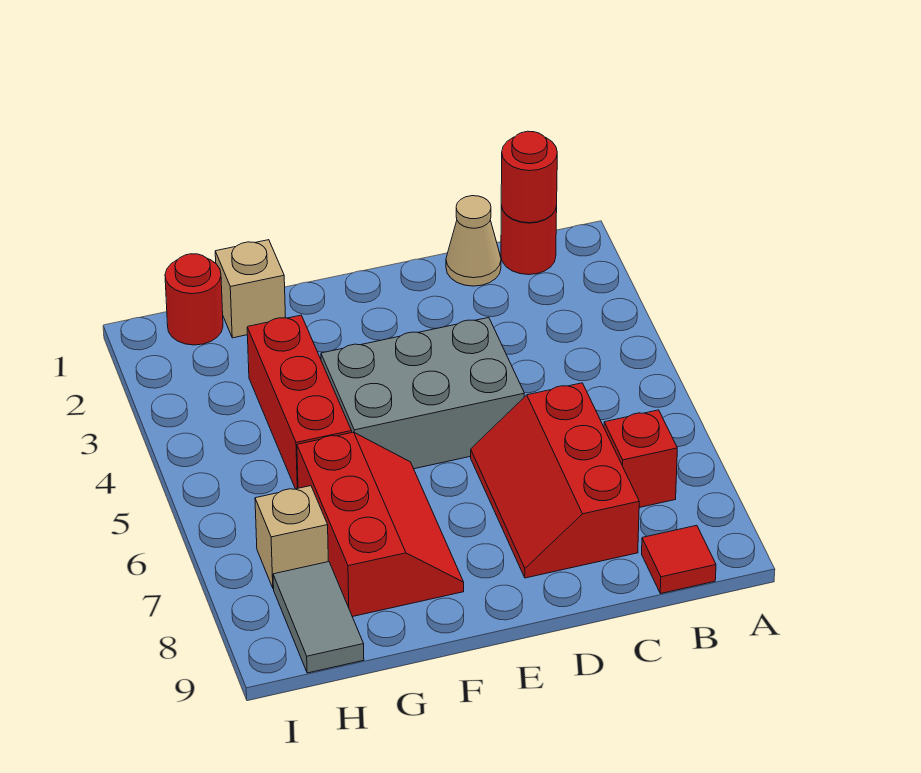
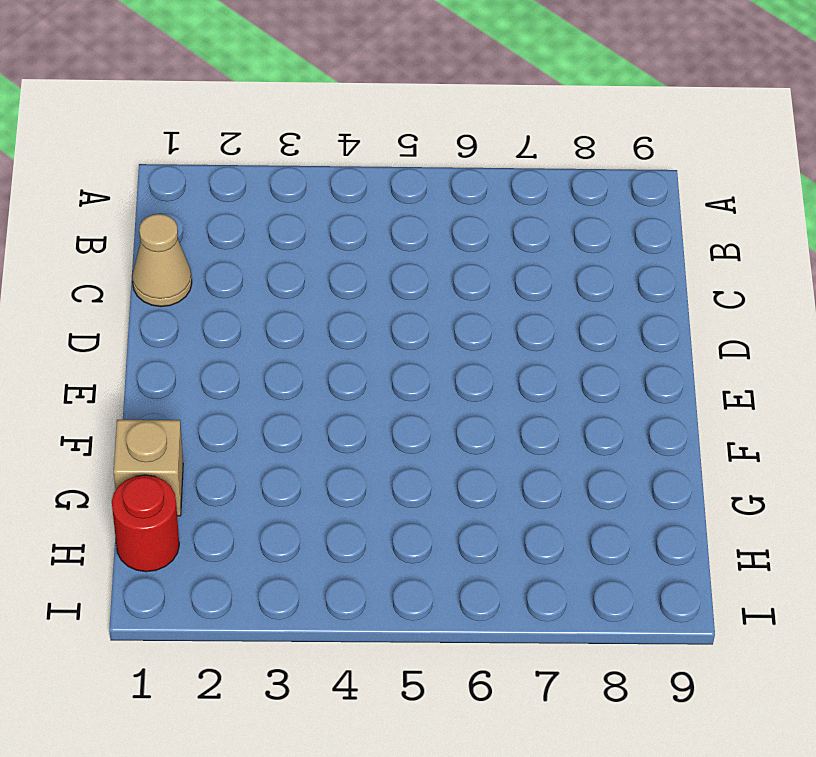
none -> red round brick B1 level 1
none -> red brick B7 level 1
none -> red tile B9 level 1

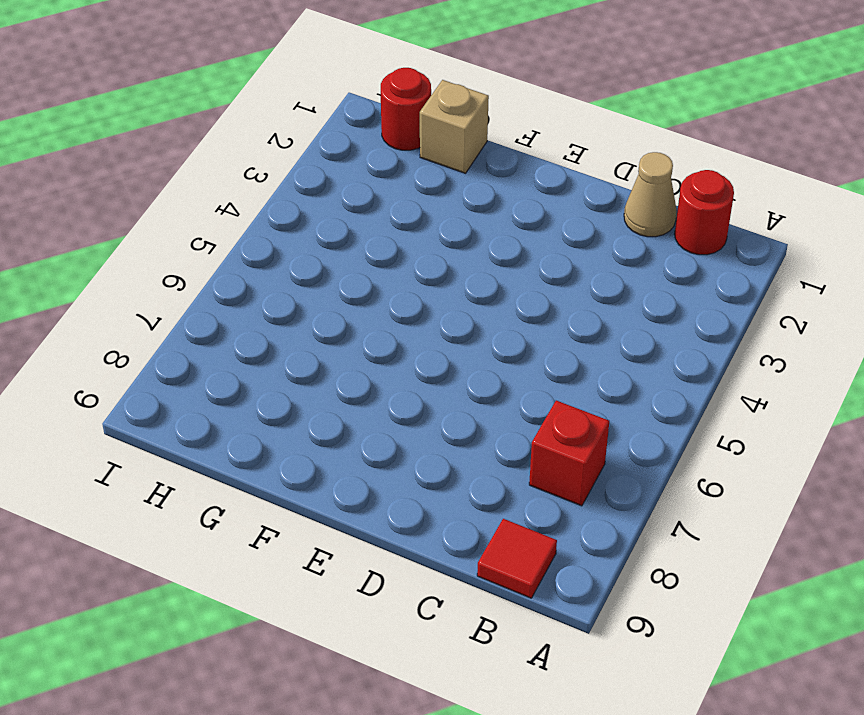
none -> red slope C6:D8 level 1 top C
none -> grey brick D4:F5 level 1
none -> red slope F6:G8 level 1 top G

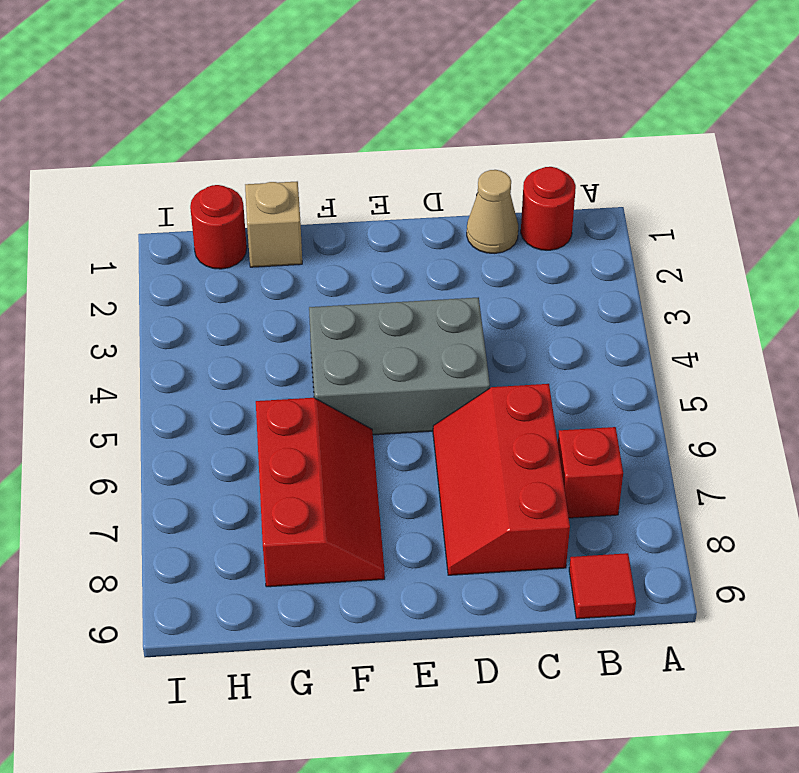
none -> red brick G3:G5 level 1
none -> tan brick H7 level 1
none -> grey tile H8:H9 level 1

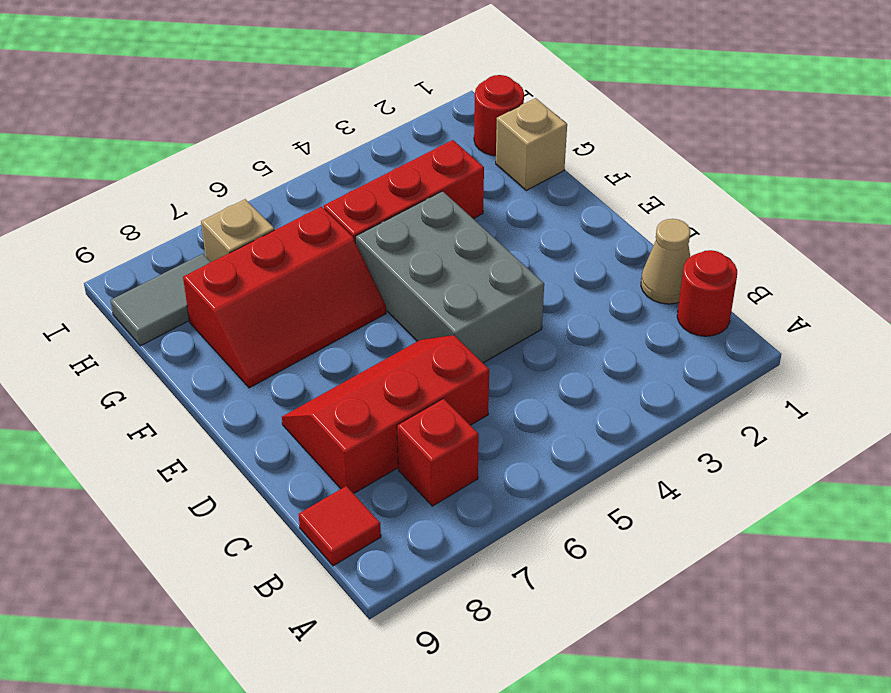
none -> red round brick B1 level 2

